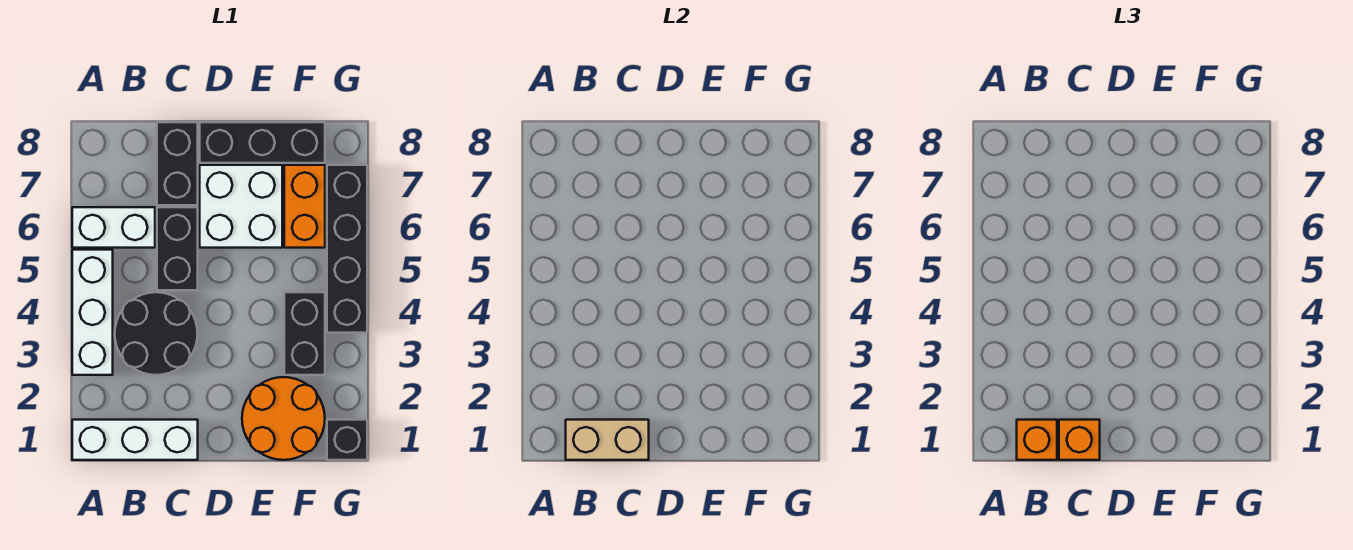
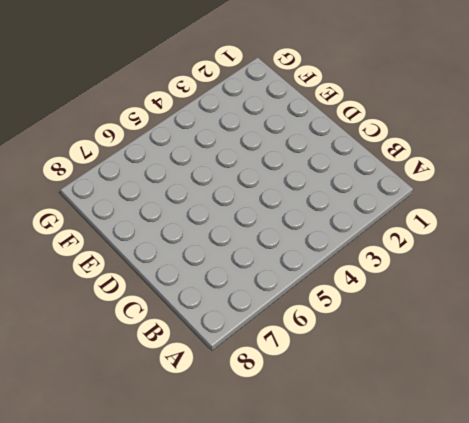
none -> white brick A1:C1 level 1
none -> white brick A3:A5 level 1
none -> white brick A6:B6 level 1

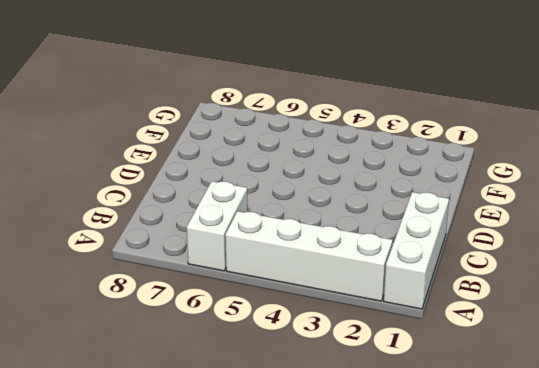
white brick A2:A5 level 1 -> white brick A3:A5 level 1
none -> black round brick B3:C4 level 1
none -> black brick C5:C6 level 1
none -> black brick C7:C8 level 1

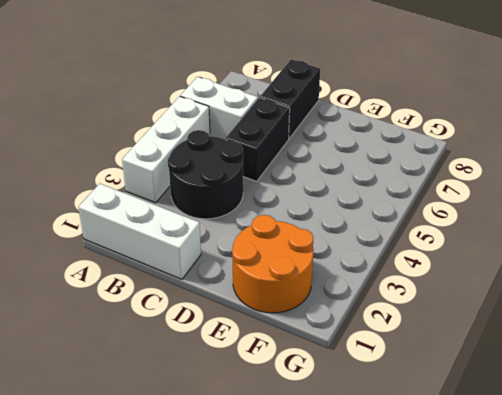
none -> white brick D6:E7 level 1
none -> black brick D8:F8 level 1
none -> black brick F3:F4 level 1

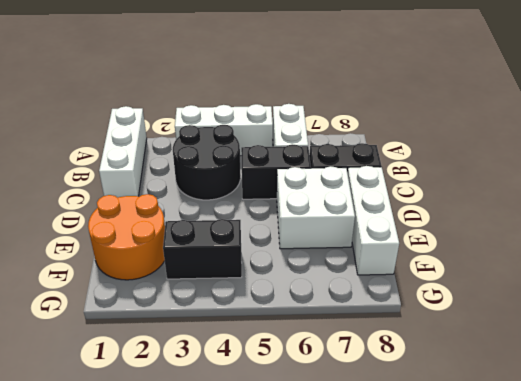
white brick D8:F8 level 1 -> black brick D8:F8 level 1
none -> orange brick F6:F7 level 1
none -> black brick G1 level 1
none -> black brick G4:G7 level 1

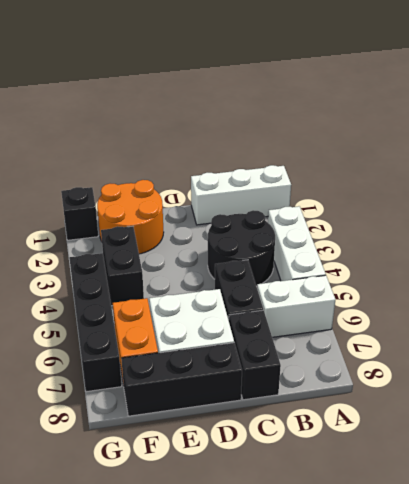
none -> tan brick B1:C1 level 2
none -> orange brick B1 level 3
none -> orange brick C1 level 3

